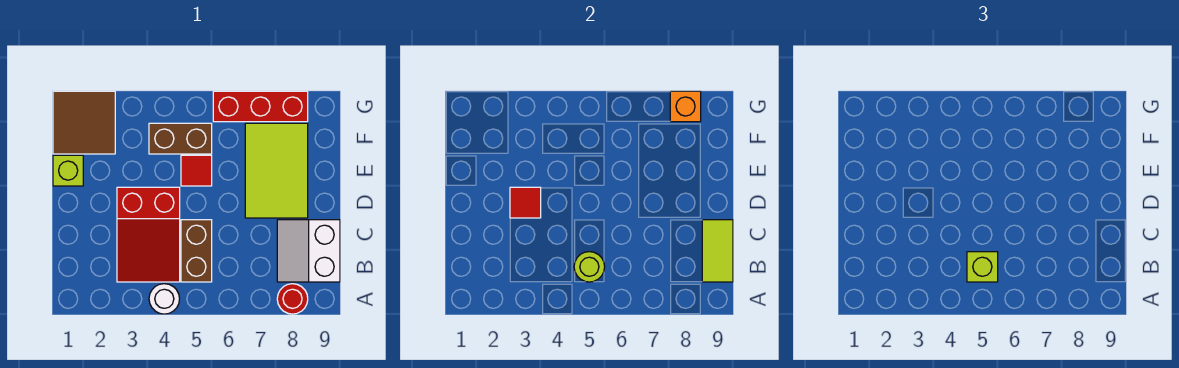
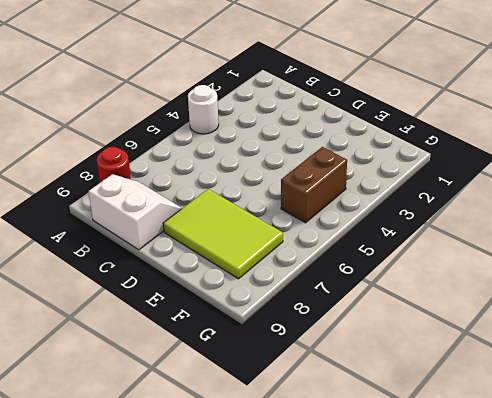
none -> red slope B3:D4 level 1 top D
none -> brown brick B5:C5 level 1
none -> lime brick E1 level 1

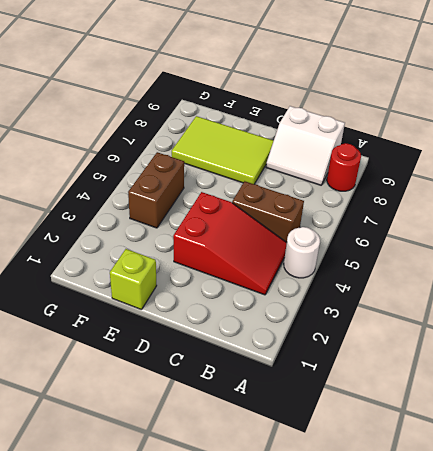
none -> red tile E5 level 1
none -> brown tile F1:G2 level 1
none -> red brick G6:G8 level 1

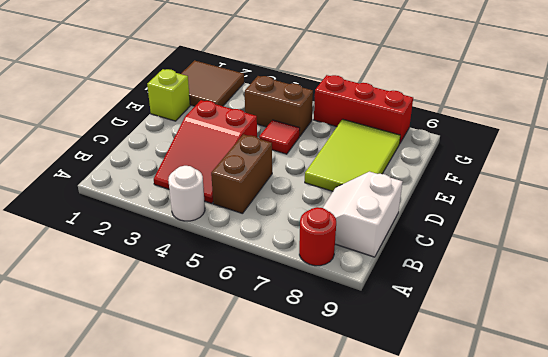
none -> lime round brick B5 level 2
none -> lime tile B9:C9 level 2
none -> red tile D3 level 2

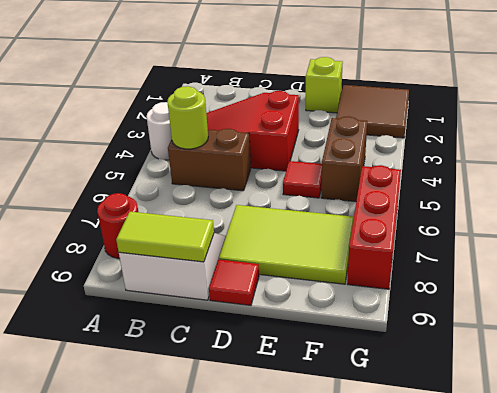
red tile D9 level 1 -> red tile D3 level 2
none -> orange brick G8 level 2
none -> lime brick B5 level 3

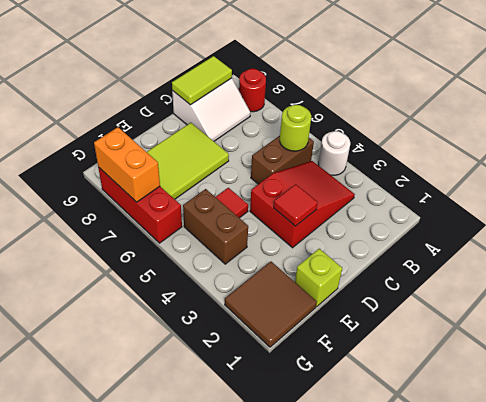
orange brick G7:G8 level 2 -> orange brick G8 level 2
none -> lime brick B5 level 3

